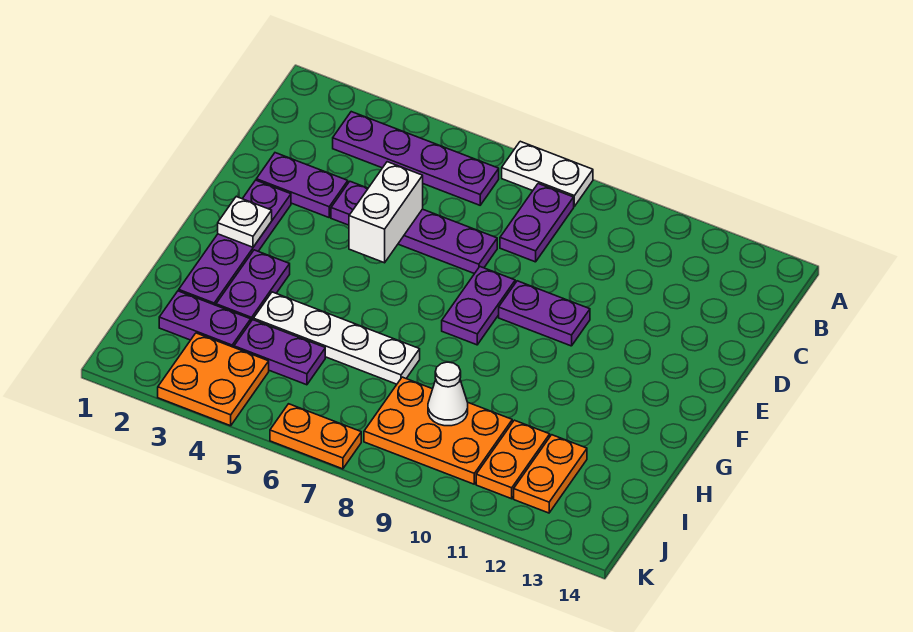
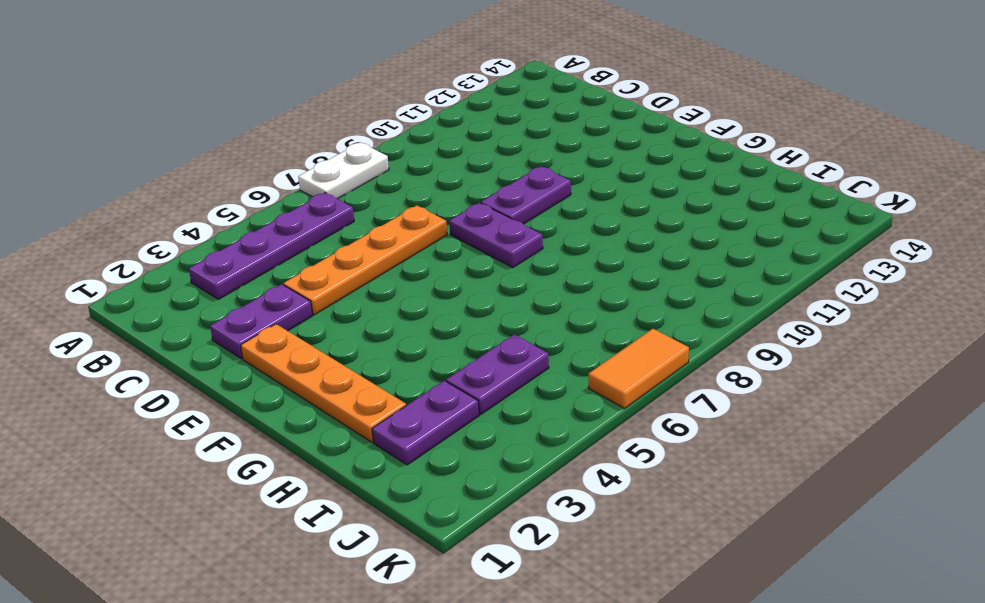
orange plate D4:D7 level 1 -> purple plate D4:D7 level 1
orange plate E2:H2 level 1 -> purple plate E2:H2 level 1
orange tile K6:K7 level 1 -> orange plate K6:K7 level 1
none -> purple plate B8:C8 level 1
none -> purple plate G3:H3 level 1
none -> white plate H4:H7 level 1

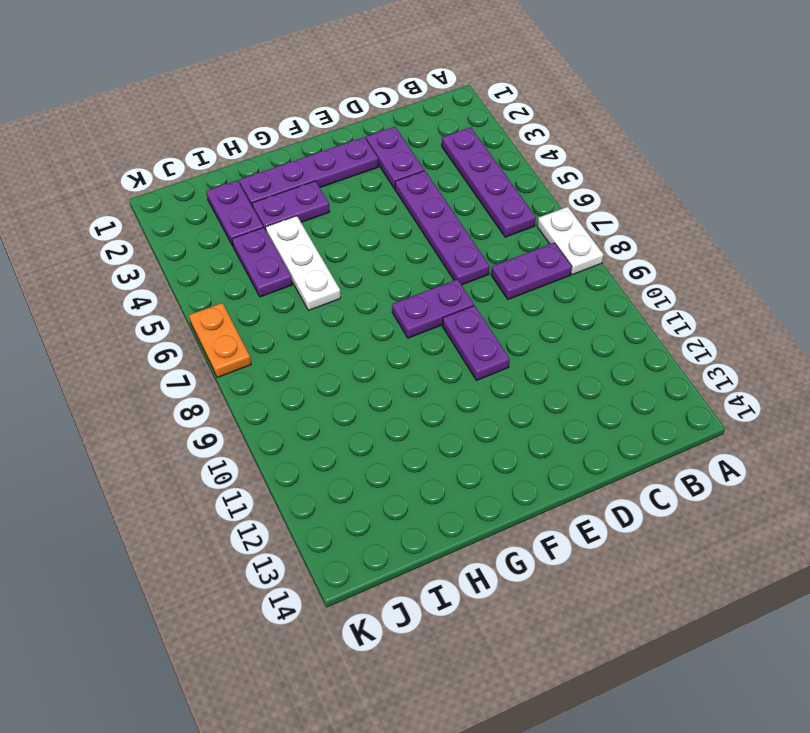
white plate H4:H6 level 1 -> white plate H4:H7 level 1
none -> orange plate I8:J10 level 1
none -> orange plate I11:J11 level 1
none -> orange plate I12:J12 level 1

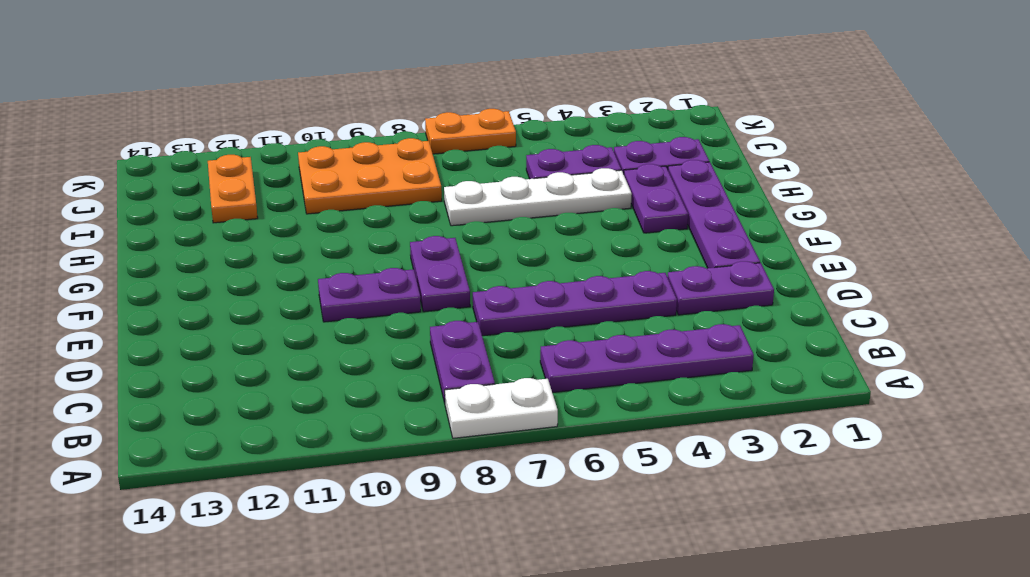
none -> orange plate I11:J11 level 1
none -> orange plate J3:K4 level 1
none -> white brick D5:E5 level 2

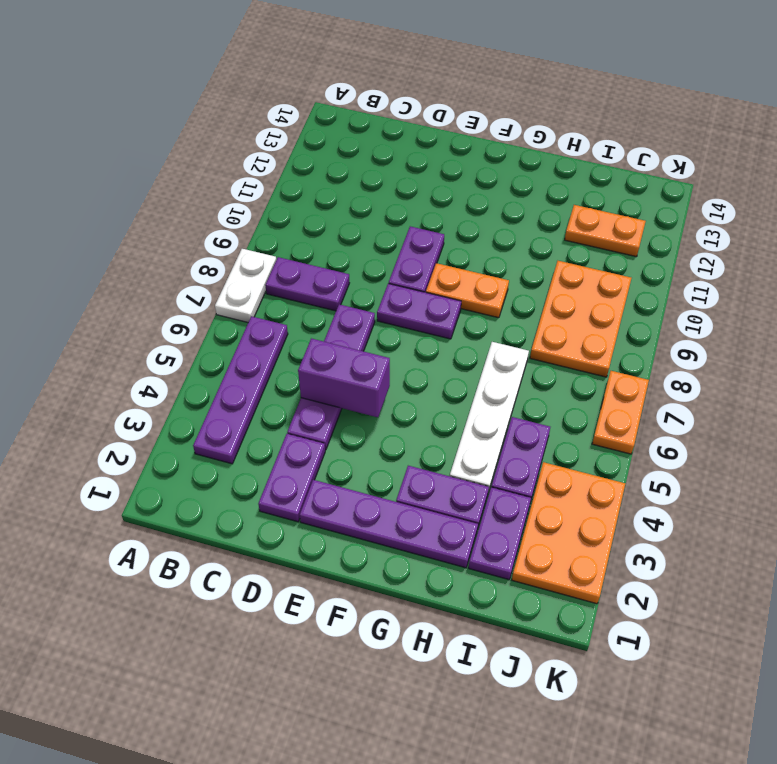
purple brick D5:E5 level 2 -> white brick D5:E5 level 2
orange plate F9:G9 level 1 -> orange plate I11:J11 level 1
orange plate J2:K4 level 1 -> orange plate J3:K4 level 1
none -> white plate F2 level 2
none -> white cone I9 level 2

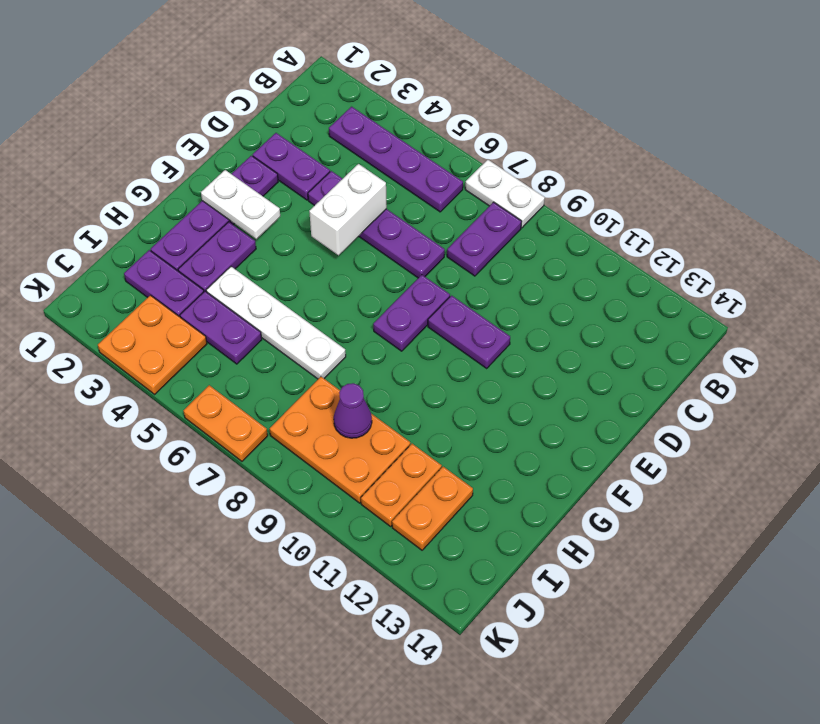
white plate F2:F3 level 2 -> white plate F2 level 2
purple cone I9 level 2 -> white cone I9 level 2

